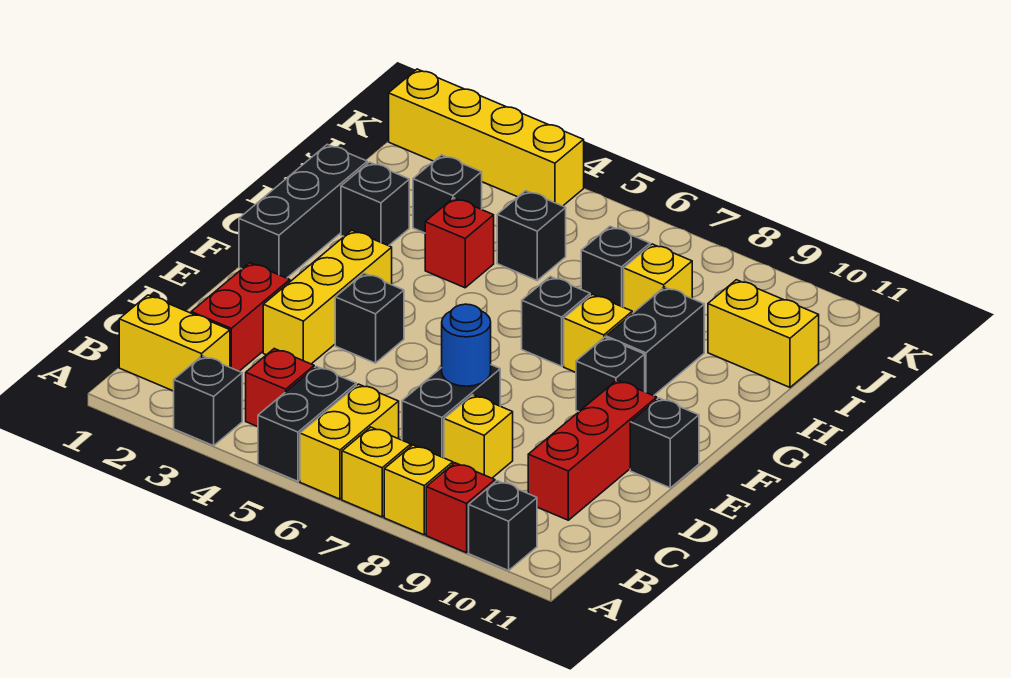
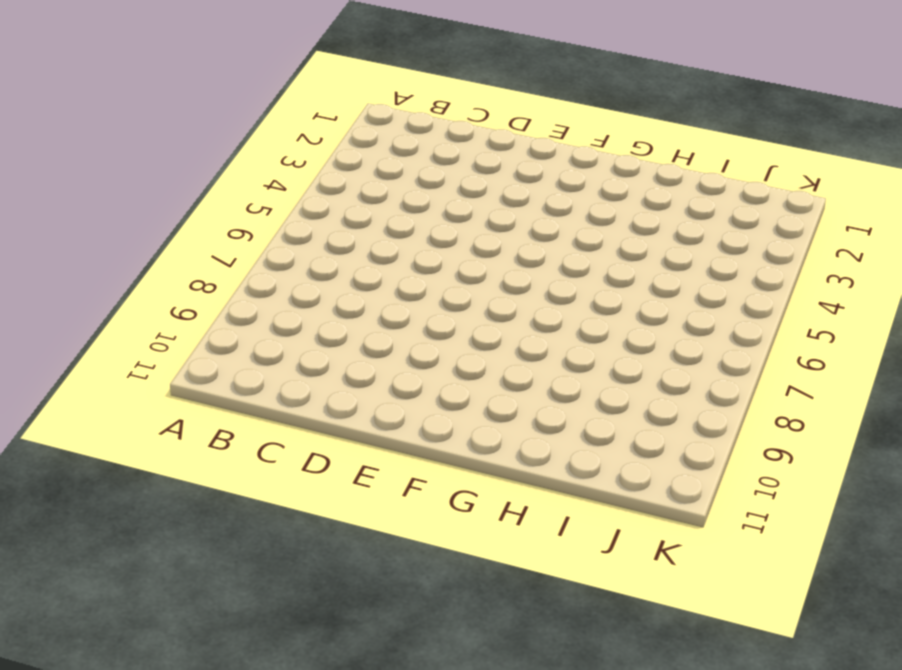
none -> black brick A3 level 1
none -> black brick A5:B5 level 1
none -> yellow brick A6:B6 level 1
none -> yellow brick A7 level 1

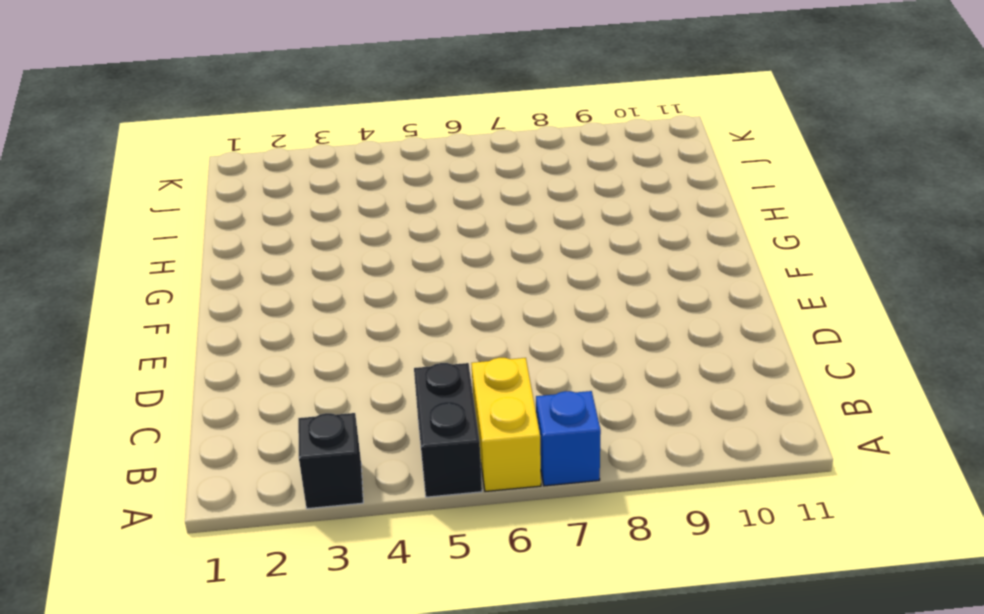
blue brick A7 level 1 -> yellow brick A7 level 1
none -> yellow brick A8 level 1
none -> red brick A9 level 1
none -> black brick A10 level 1
none -> yellow brick B1:B2 level 1

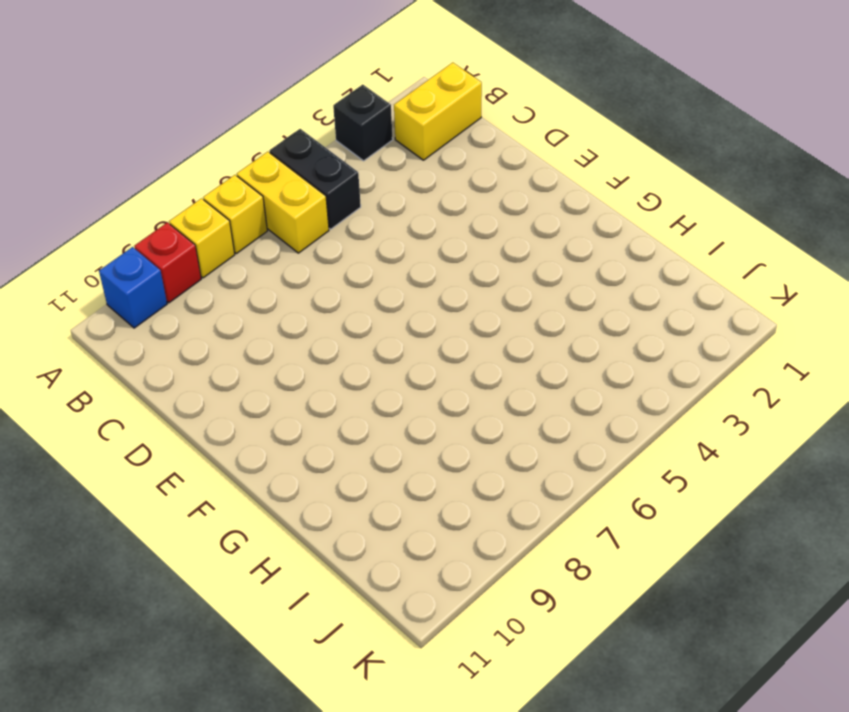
blue brick A10 level 1 -> black brick A10 level 1
none -> red brick B4 level 1
none -> red brick C2:D2 level 1
none -> black brick C7:D7 level 1
none -> yellow brick C8 level 1

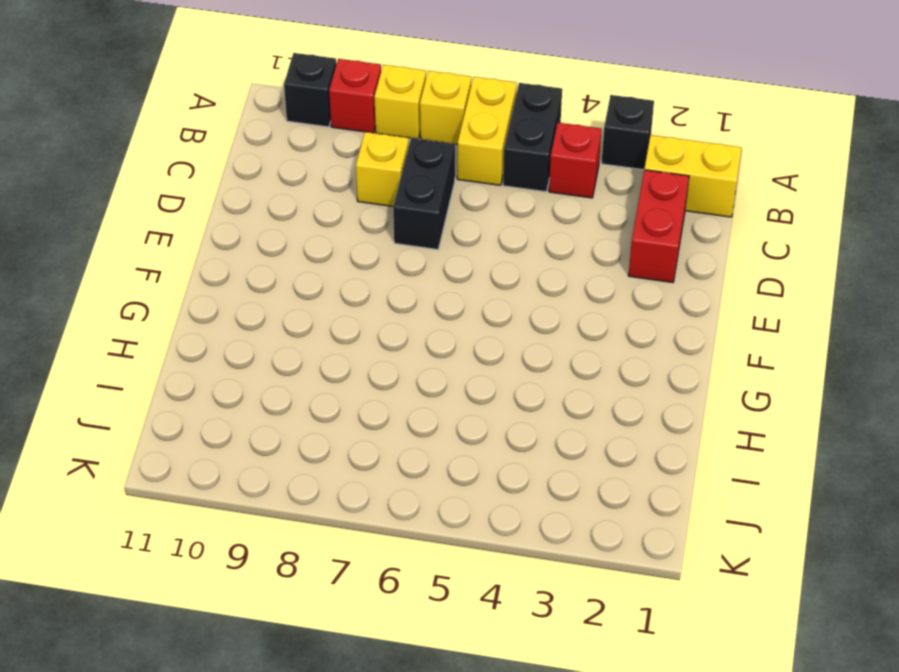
none -> red brick C10:E10 level 1
none -> yellow brick D3:F3 level 1
none -> black brick E4 level 1
none -> black brick E11 level 1

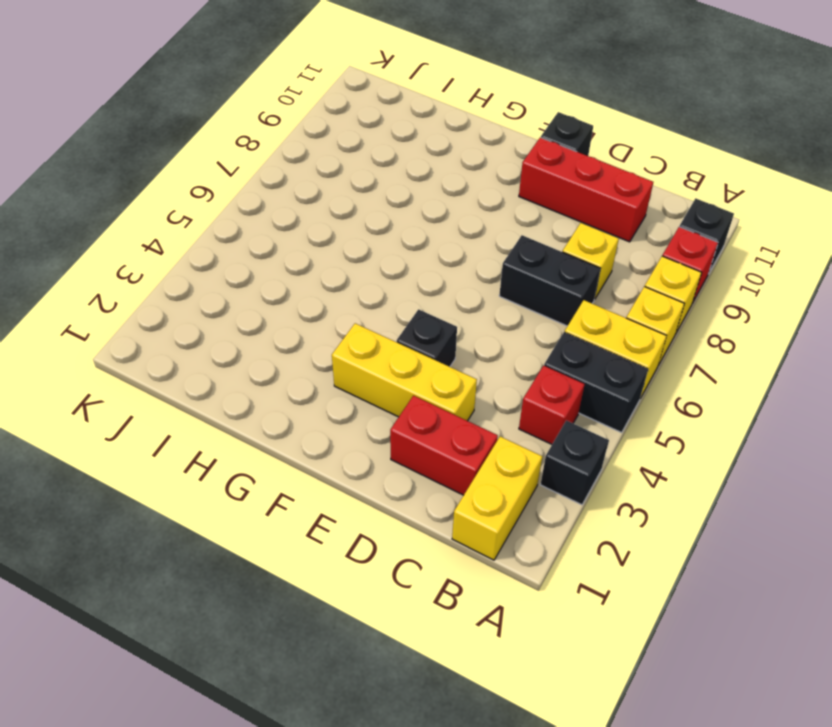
none -> black brick F1:H1 level 1
none -> black brick F9 level 1
none -> black brick G7 level 1
none -> yellow brick G8 level 1

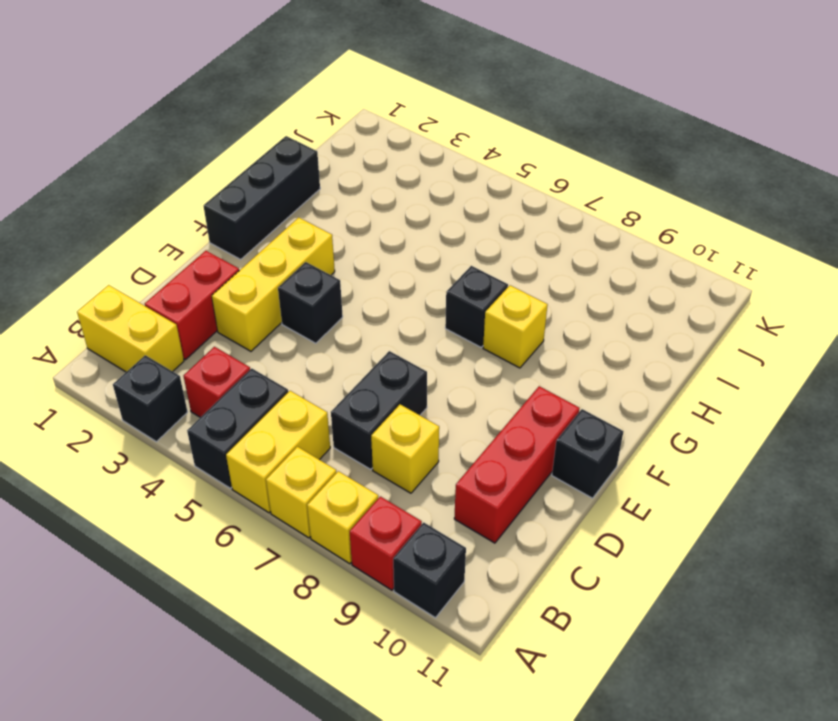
none -> black brick F9 level 1
none -> black brick G9:H9 level 1
none -> black brick H2 level 1
none -> red brick H4 level 1

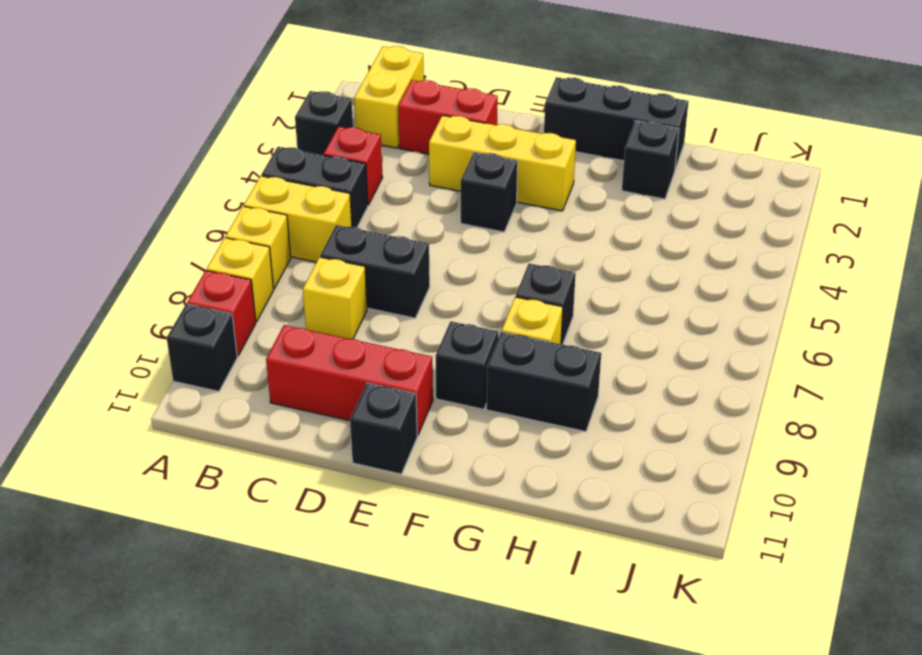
none -> red brick H4 level 1
none -> black brick I3 level 1
none -> black brick I5 level 1
none -> black brick I7 level 1

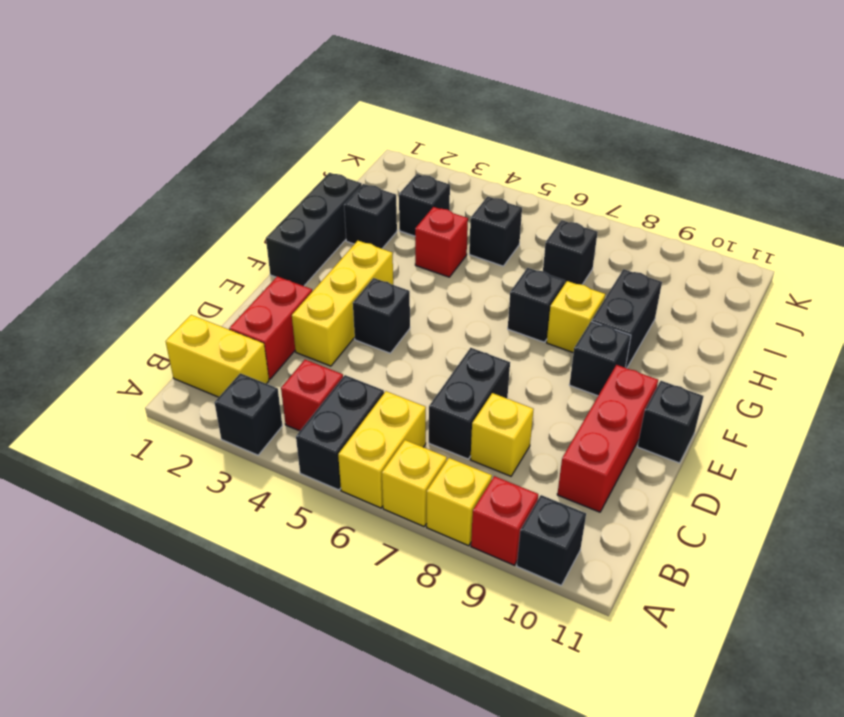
none -> yellow brick I8 level 1
none -> yellow brick I10:I11 level 1
none -> yellow brick K1:K4 level 1
none -> blue round brick D7 level 2

